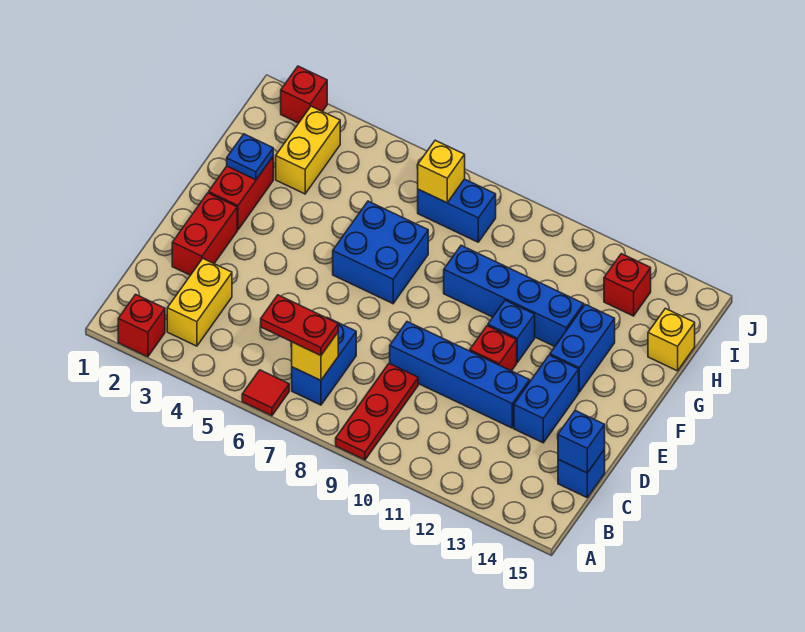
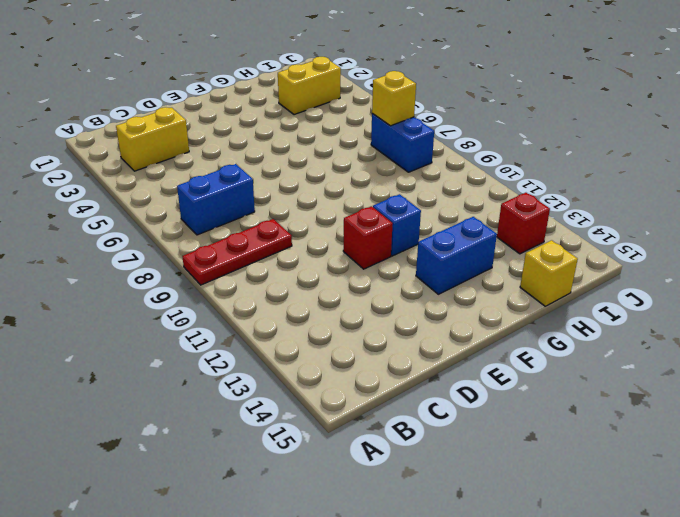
none -> red brick A2 level 1
none -> red tile A6 level 1
none -> blue brick C15 level 1

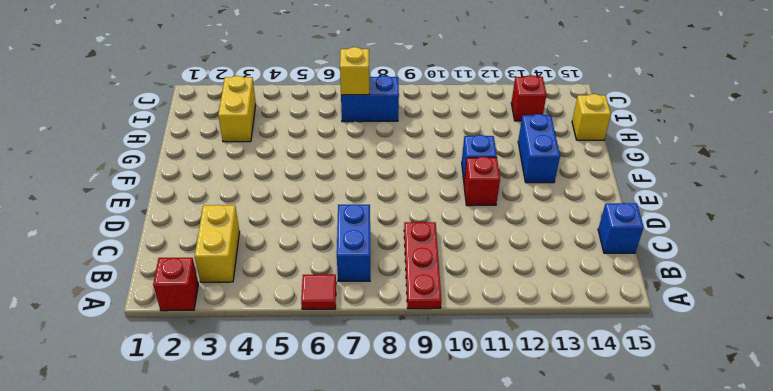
none -> red brick D2:E2 level 1
none -> blue brick D9:D12 level 1
none -> blue brick D13:E13 level 1

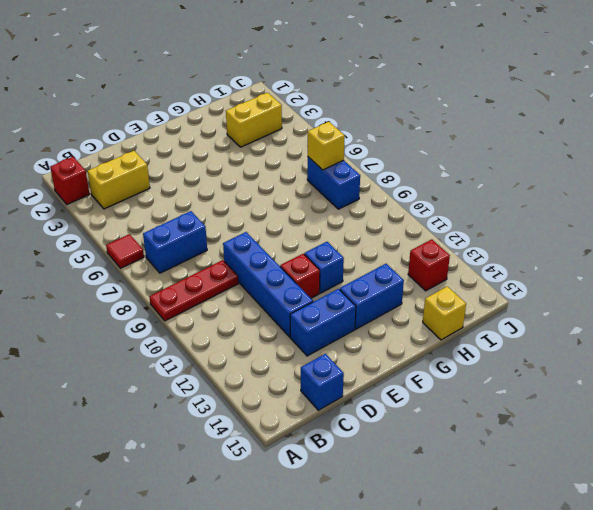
none -> red brick D2:E2 level 1
none -> red brick F2:G2 level 1
none -> blue brick F6:G7 level 1

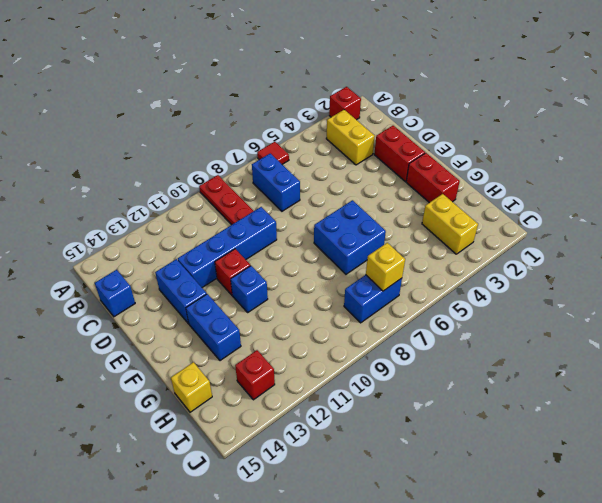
none -> blue brick G9:G12 level 1
none -> red brick J2 level 1
none -> yellow brick B7 level 2

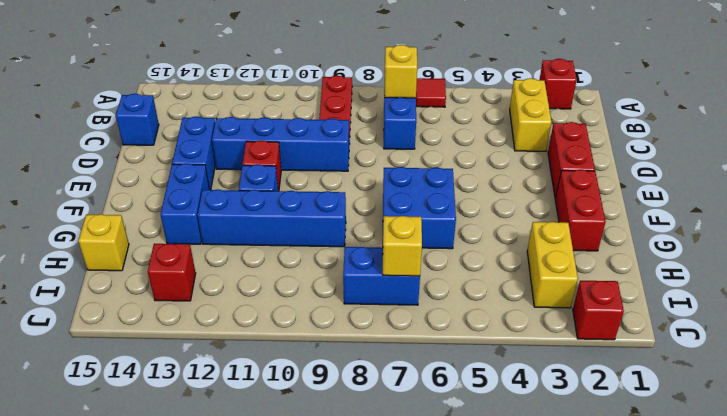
none -> blue brick C15 level 2
none -> blue plate G2 level 2
none -> red plate B6:B7 level 3

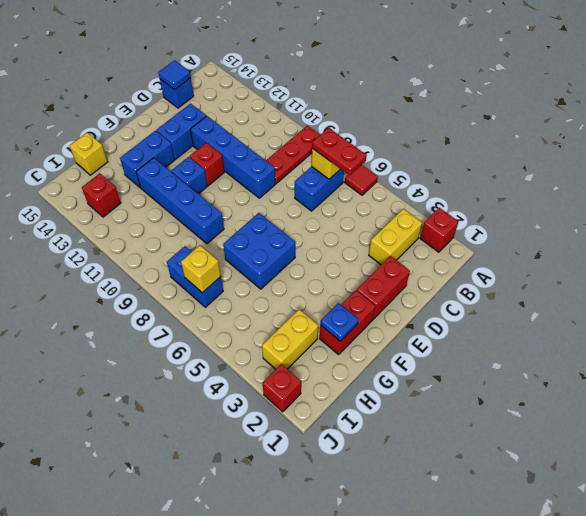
blue tile C15 level 2 -> blue brick C15 level 2

